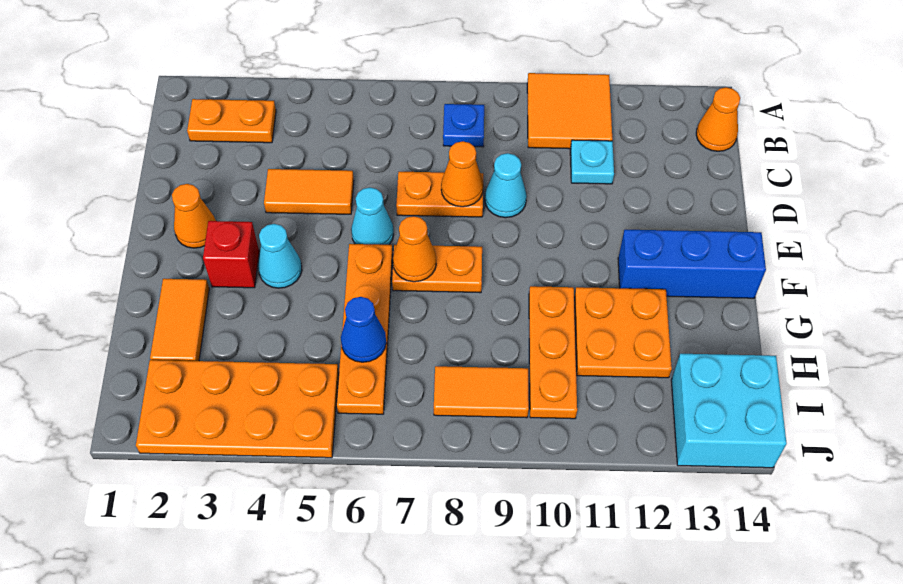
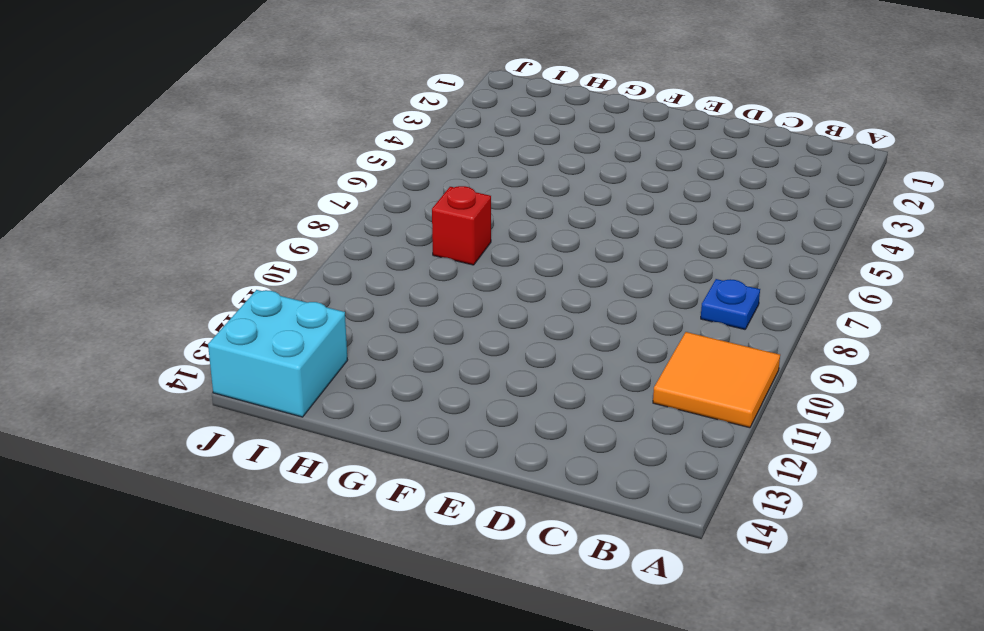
red brick H8 level 1 -> red brick F3 level 1
none -> orange plate B2:B3 level 1
none -> orange cone B14 level 1
none -> cyan plate C11 level 1

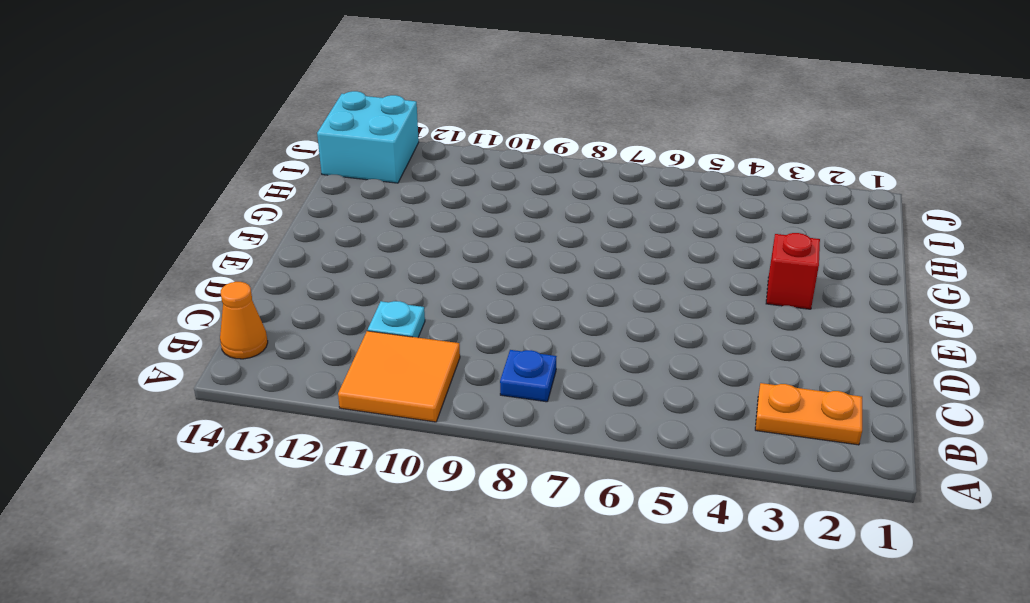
none -> orange tile D4:D5 level 1
none -> orange plate D7:D8 level 1
none -> cyan cone D9 level 1

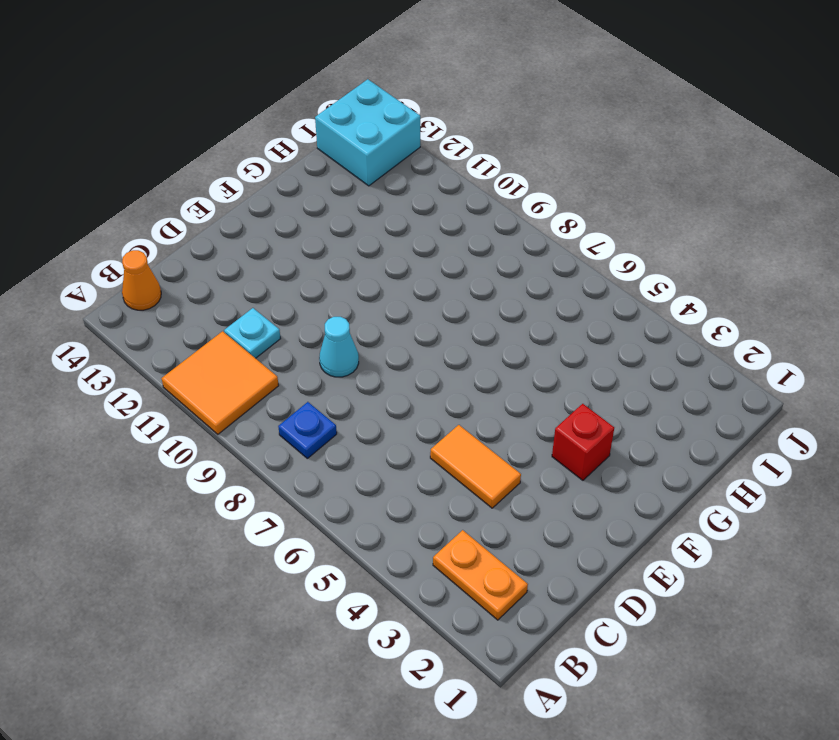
none -> orange plate D7:D8 level 1
none -> orange cone E2 level 1
none -> cyan cone E6 level 1

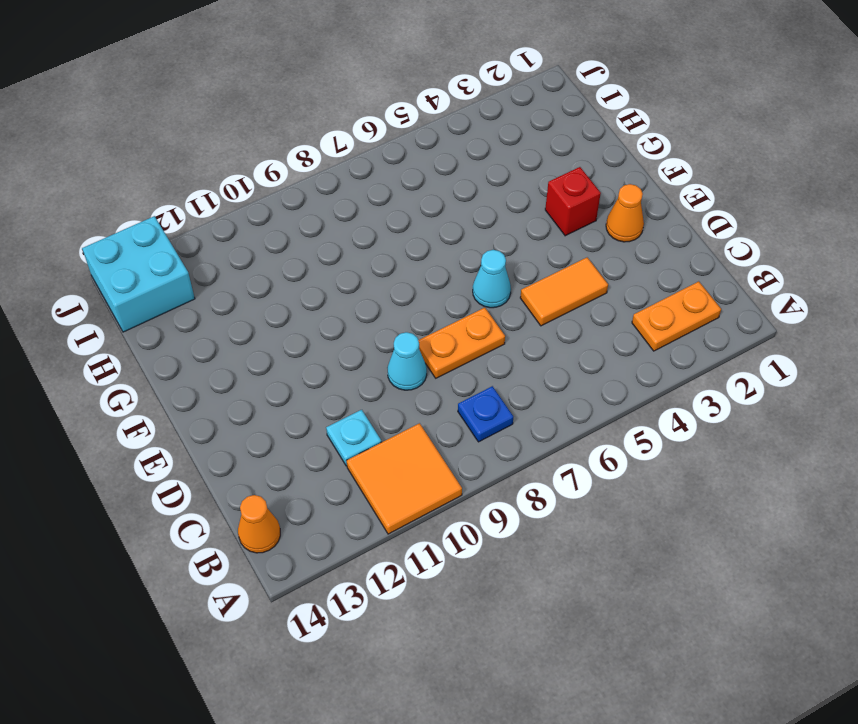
none -> cyan cone F4 level 1
none -> orange plate F6:I6 level 1
none -> orange plate F7:F8 level 1

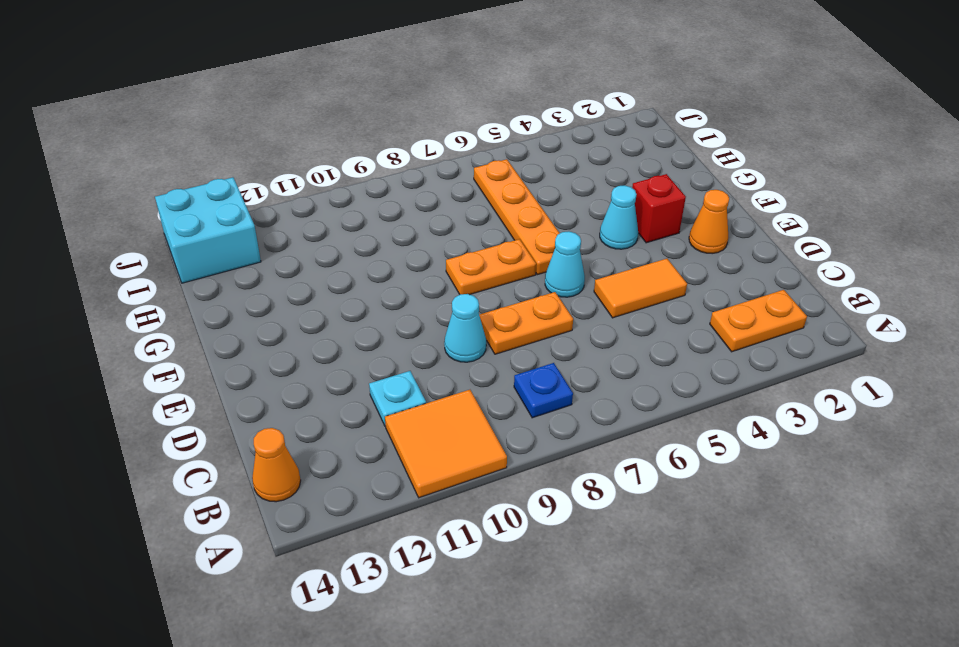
none -> blue brick F12:F14 level 1
none -> orange tile G2:H2 level 1
none -> orange plate G10:I10 level 1

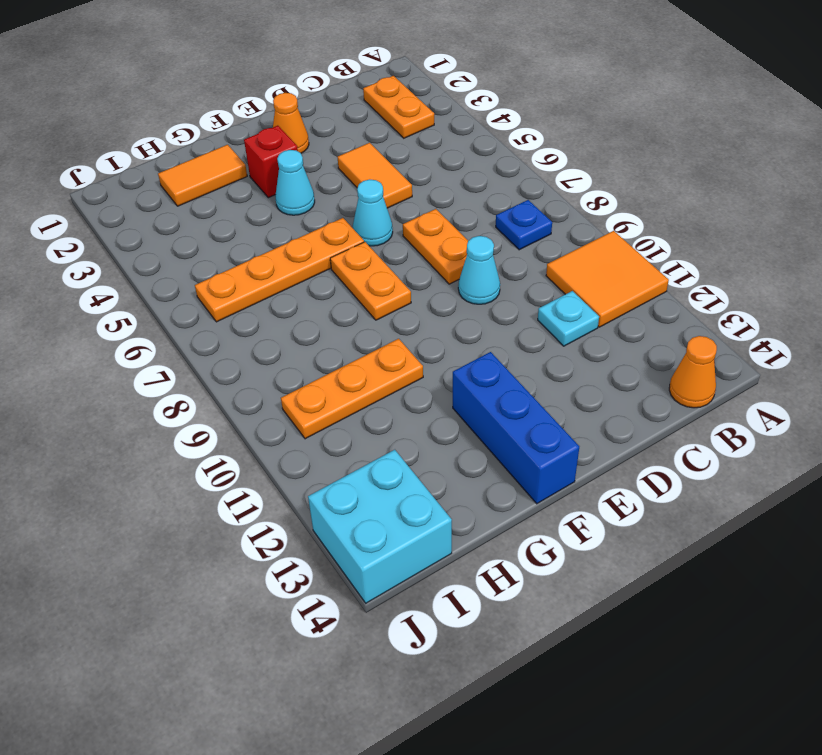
none -> orange plate G11:H12 level 1
none -> orange plate I2:J5 level 1
none -> orange tile I8:I9 level 1

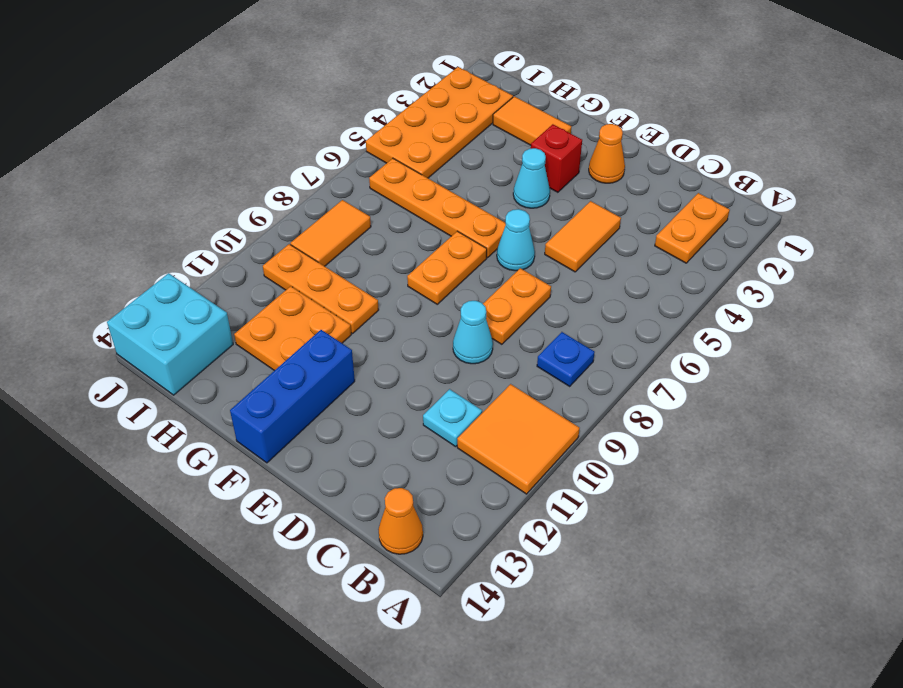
none -> orange cone D8 level 2
none -> orange cone F7 level 2
none -> blue cone H6 level 2

